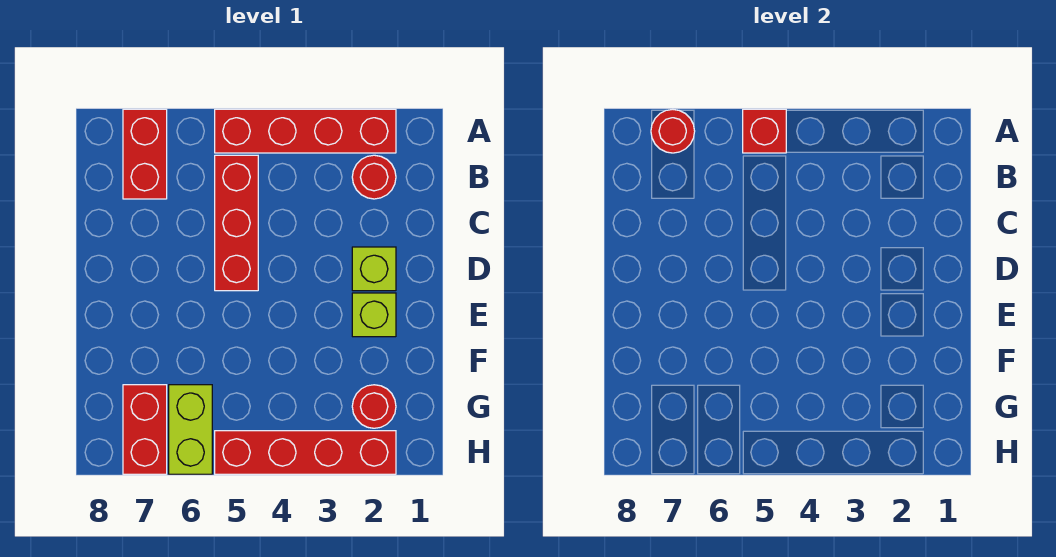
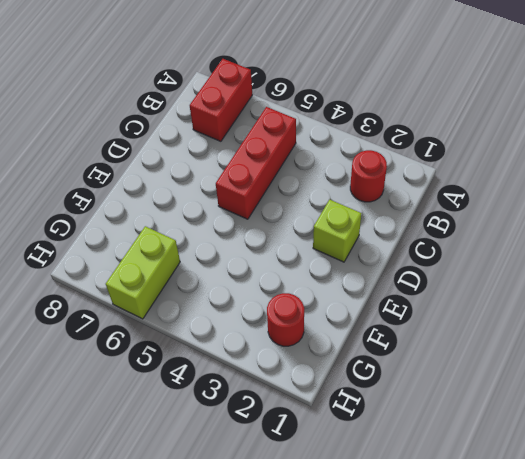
none -> red brick A2:A5 level 1
none -> lime brick E2 level 1
none -> red brick G7:H7 level 1

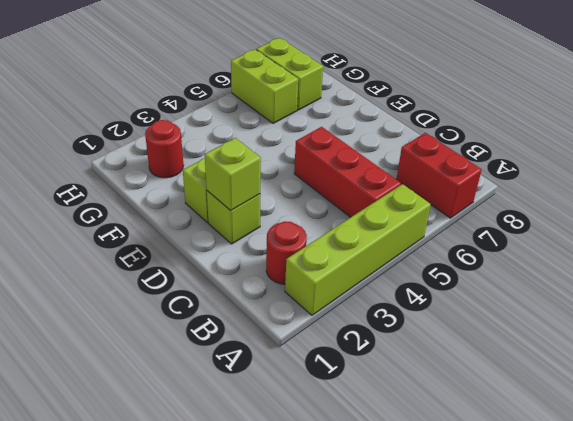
lime brick A2:A5 level 1 -> red brick A2:A5 level 1
lime brick D2 level 2 -> none
lime brick G7:H7 level 1 -> red brick G7:H7 level 1
none -> red brick H2:H5 level 1
none -> red brick A5 level 2
none -> red round brick A7 level 2

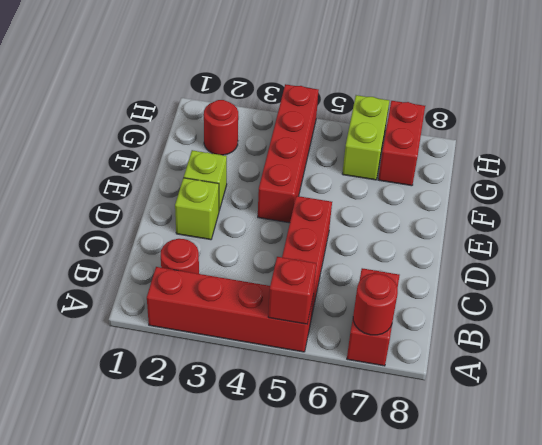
red brick E4:H4 level 1 -> red brick H2:H5 level 1

